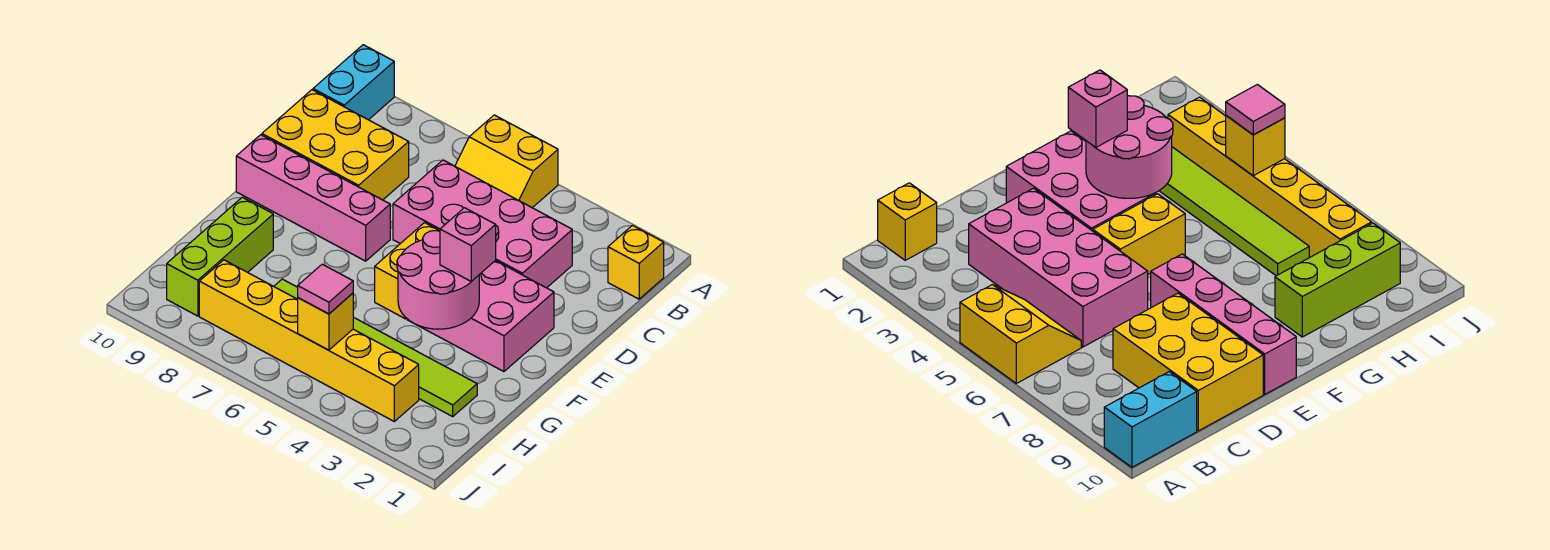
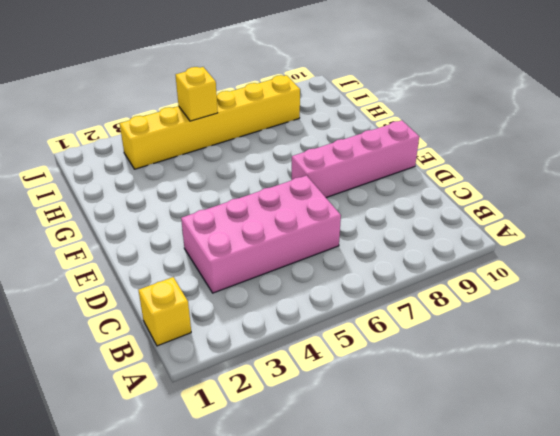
none -> yellow slope A5:B6 level 1 top A
none -> cyan brick A10:B10 level 1
none -> yellow brick C8:D10 level 1

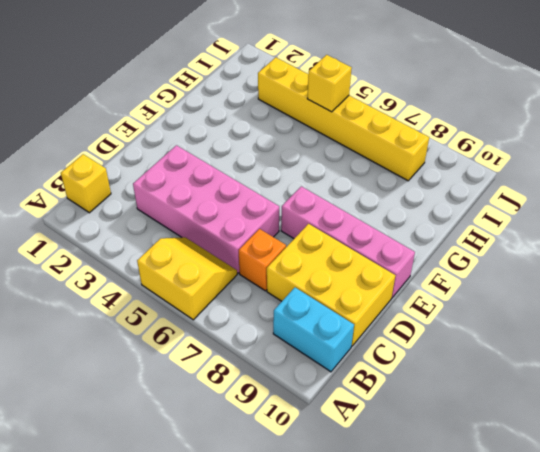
cyan brick B9:B10 level 1 -> cyan brick A10:B10 level 1
orange brick C7 level 1 -> none
none -> pink brick E2:F4 level 1
none -> yellow brick E5:F5 level 1
none -> lime brick G9:I9 level 1

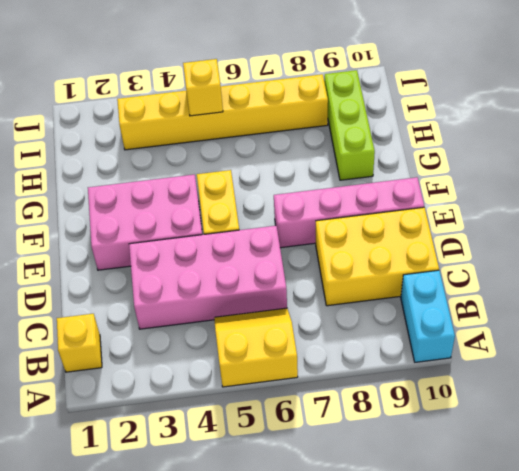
none -> lime tile H2:H7 level 1
none -> pink round brick F3:G4 level 2
none -> pink brick F3 level 3

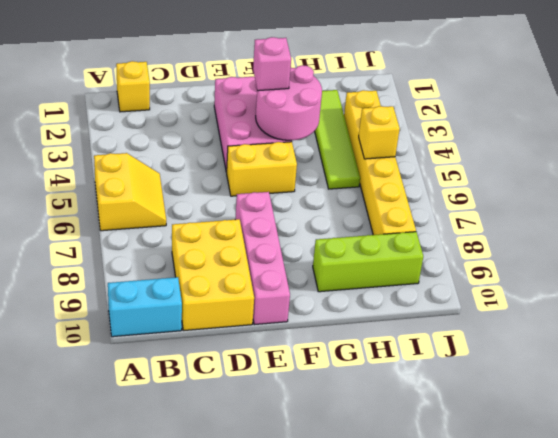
lime tile H2:H5 level 1 -> lime tile H2:H7 level 1
none -> pink brick C3:D6 level 1
none -> pink tile I5 level 3

